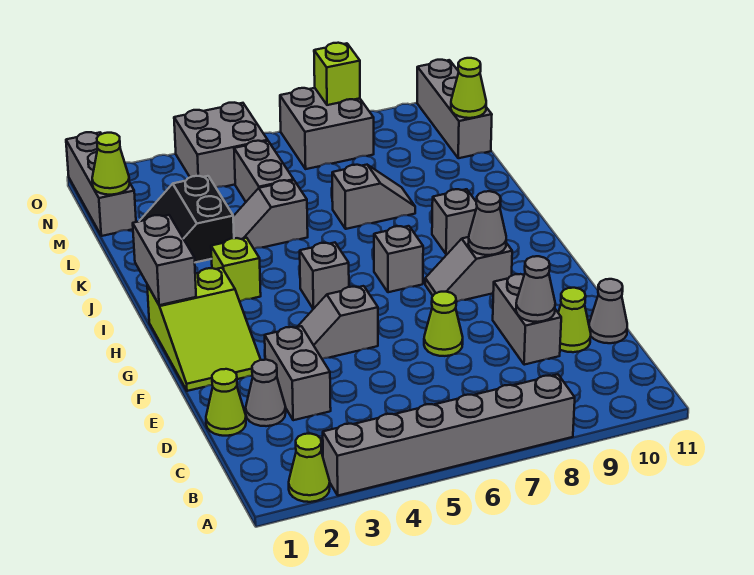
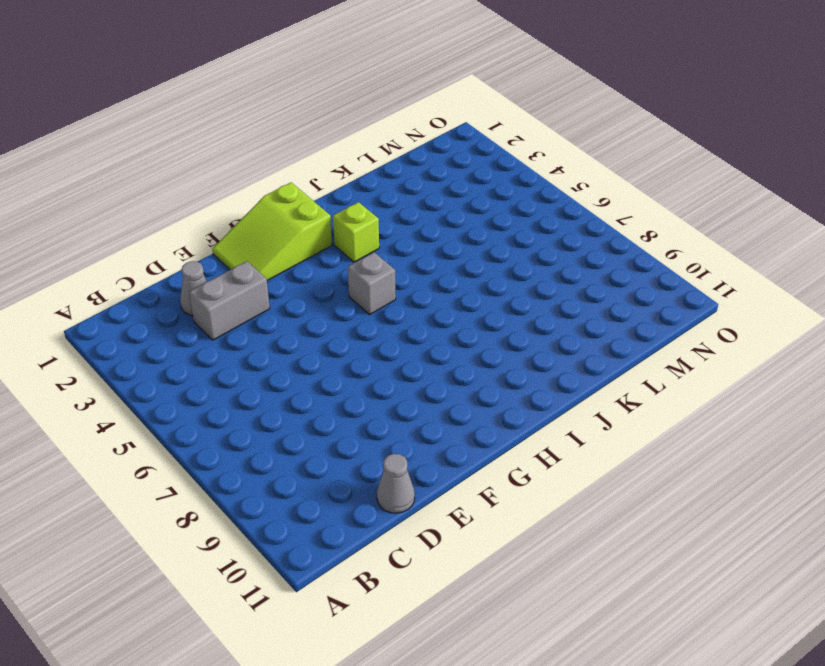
none -> lime cone A2 level 1
none -> grey brick A3:A8 level 1
none -> lime cone D1 level 1
none -> grey brick D9:E9 level 1

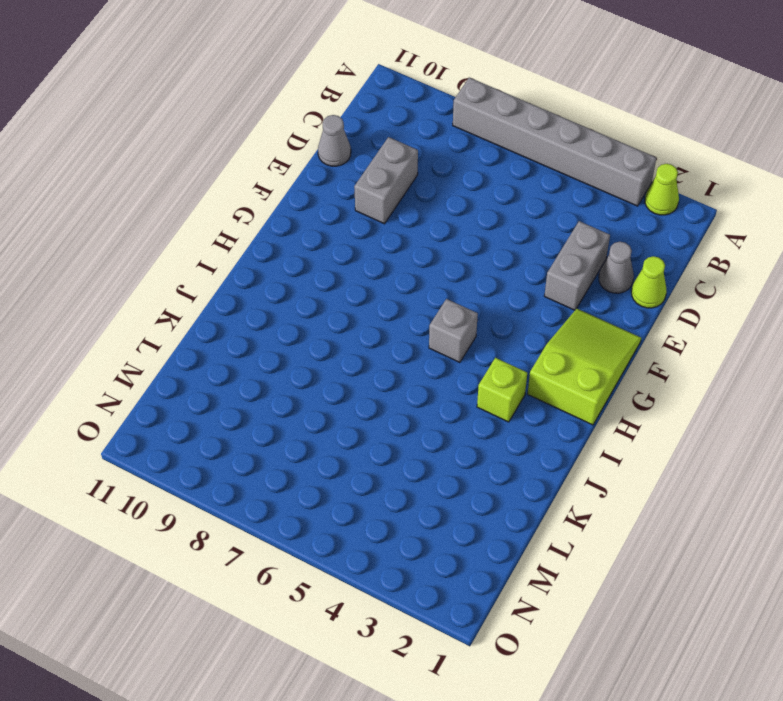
none -> lime cone D10 level 1
none -> lime cone E7 level 1
none -> grey slope F4:F5 level 1 top 5
none -> grey slope G8:G9 level 1 top 9

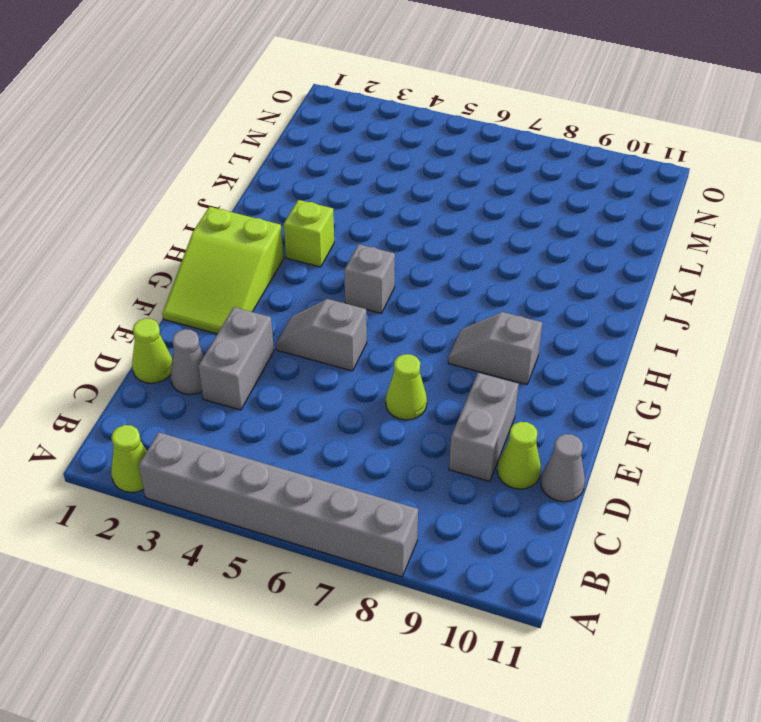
none -> grey brick H7 level 1
none -> grey brick I9 level 1
none -> black slope K2:L3 level 1 top 3
none -> grey slope K4:K5 level 1 top 5

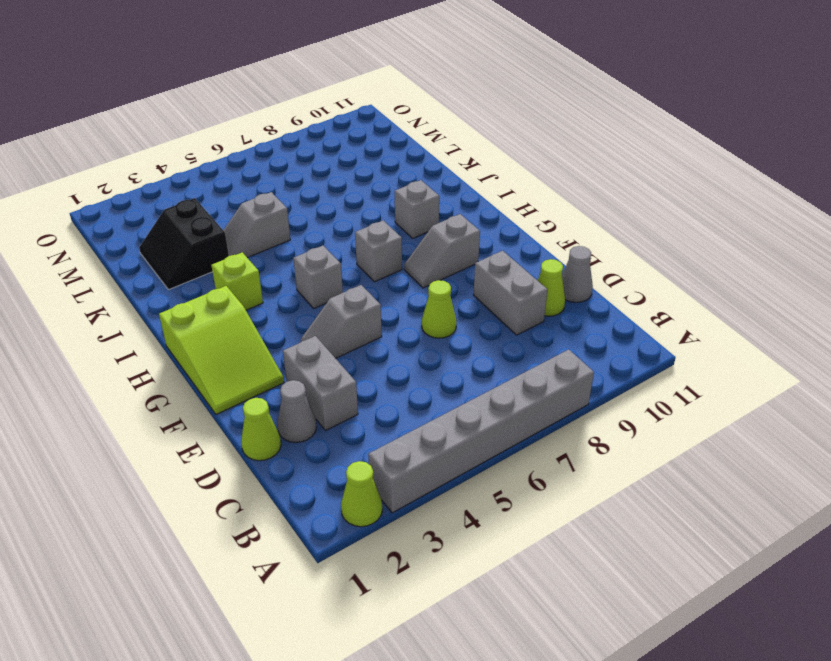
none -> grey slope K7:K8 level 1 top 7
none -> grey brick L5:M5 level 1
none -> grey brick M1:O1 level 1
none -> grey brick M11:O11 level 1

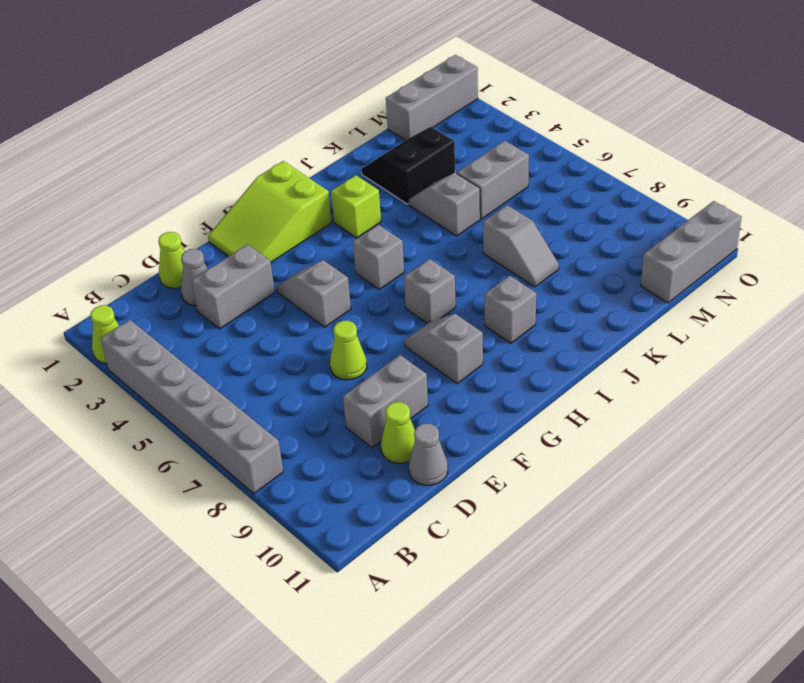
none -> grey brick N4:O5 level 1
none -> grey brick N7:O8 level 1
none -> grey cone D9 level 2
none -> grey cone G9 level 2

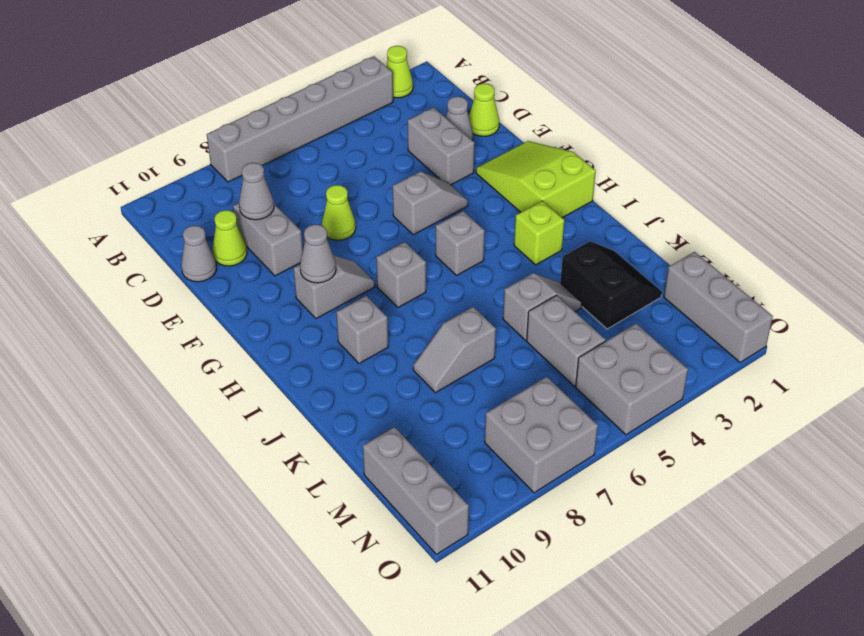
none -> grey brick H1:I1 level 2
none -> lime cone M1 level 2
none -> lime cone M11 level 2
none -> lime brick O8 level 2

